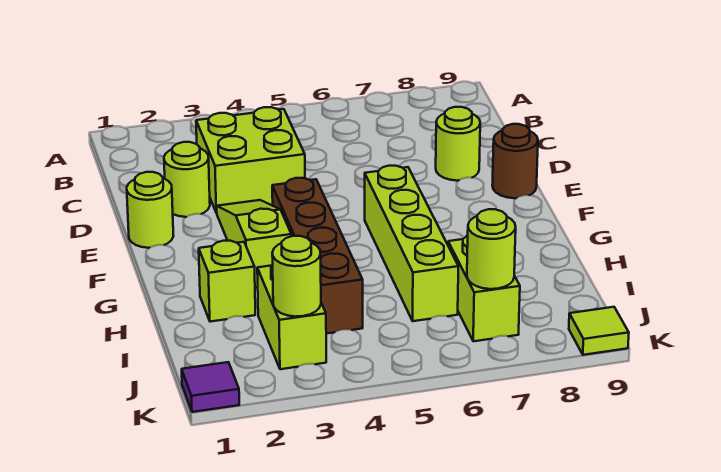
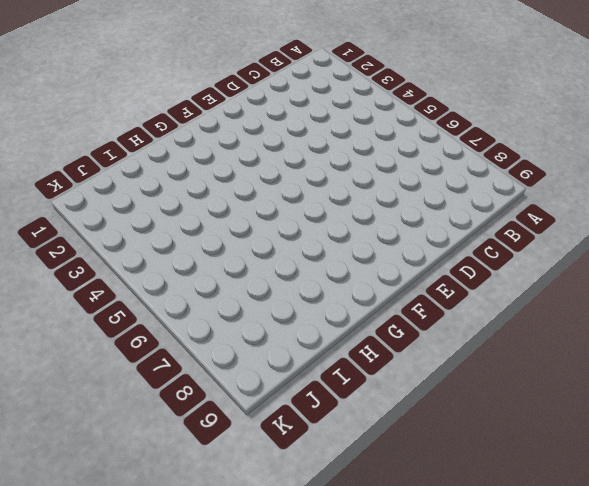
none -> lime brick C3:D4 level 1
none -> lime round brick D2 level 1
none -> lime round brick D8 level 1

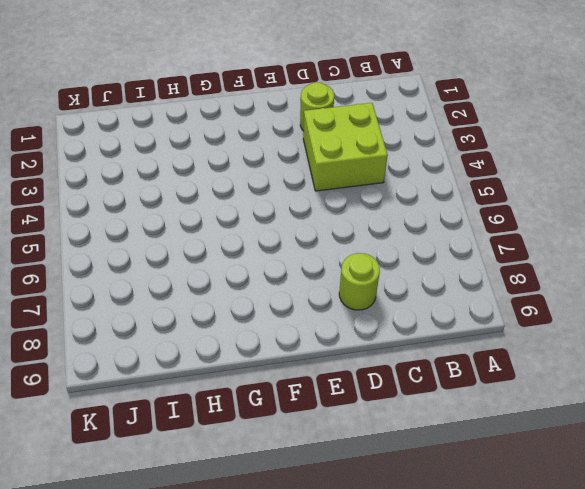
none -> lime round brick E1 level 1
none -> lime slope E3:G3 level 1 top G
none -> brown round brick E9 level 1

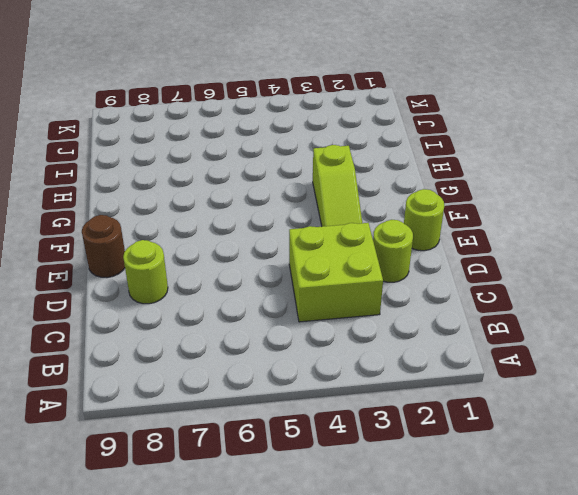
none -> brown brick F4:I4 level 1
none -> lime brick F6:I6 level 1
none -> lime brick H2 level 1

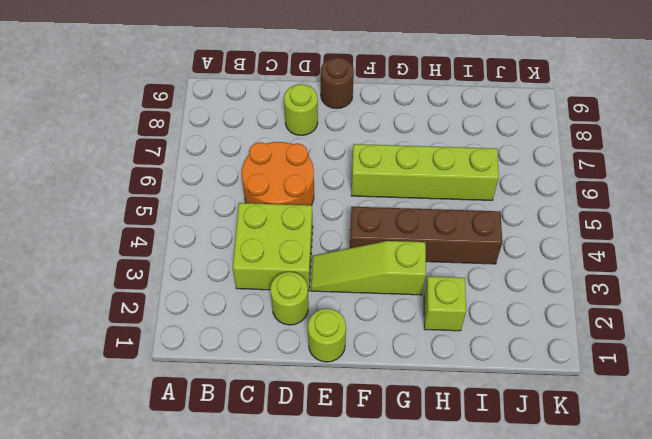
orange round brick C5:D6 level 1 -> none
none -> lime brick I3:J3 level 1
none -> lime brick I7:J7 level 1
none -> purple tile K1 level 1

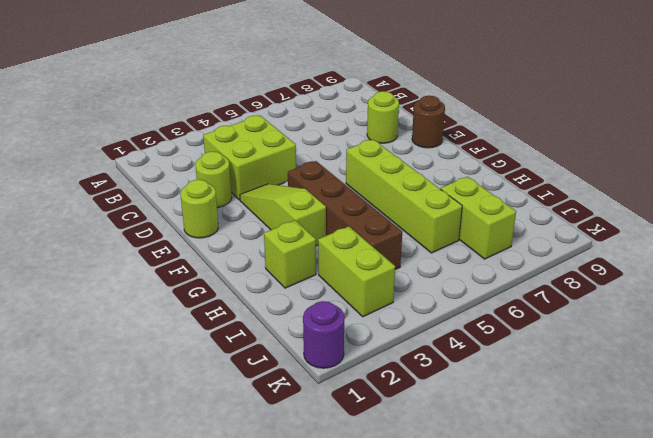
purple round brick K1 level 1 -> purple tile K1 level 1
none -> lime tile K9 level 1
none -> lime round brick J3 level 2
none -> lime round brick J7 level 2

